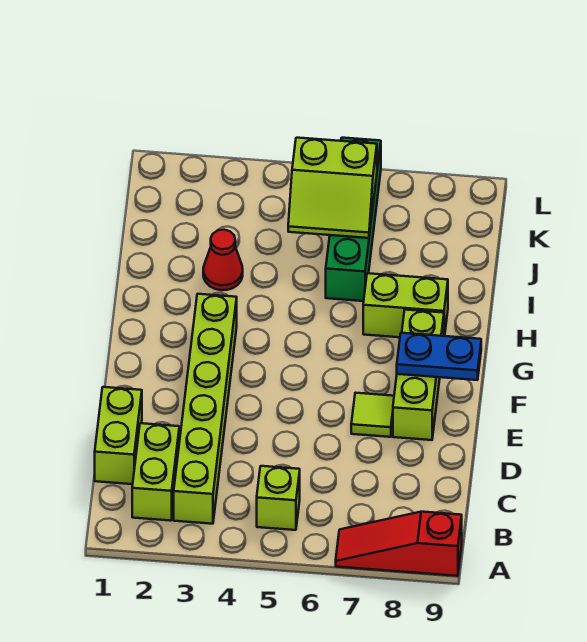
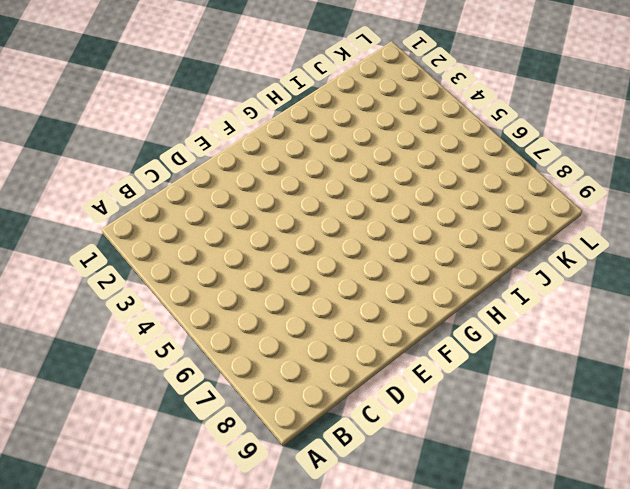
none -> red slope A7:A9 level 1 top 9
none -> lime brick B2:C2 level 1
none -> lime brick B3:G3 level 1

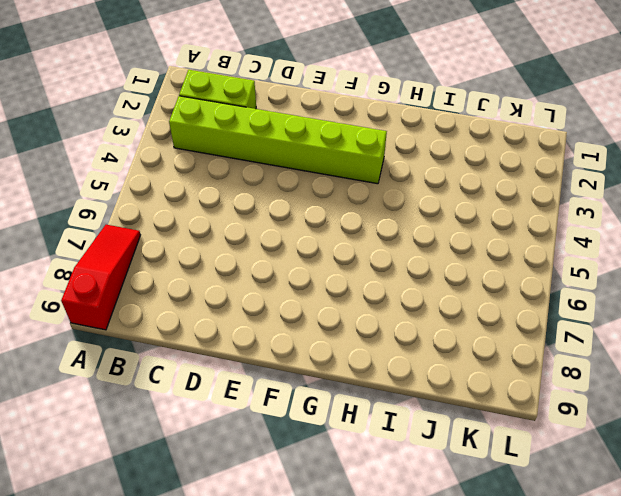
none -> lime brick B5 level 1
none -> lime brick C1:D1 level 1
none -> lime tile E7 level 1

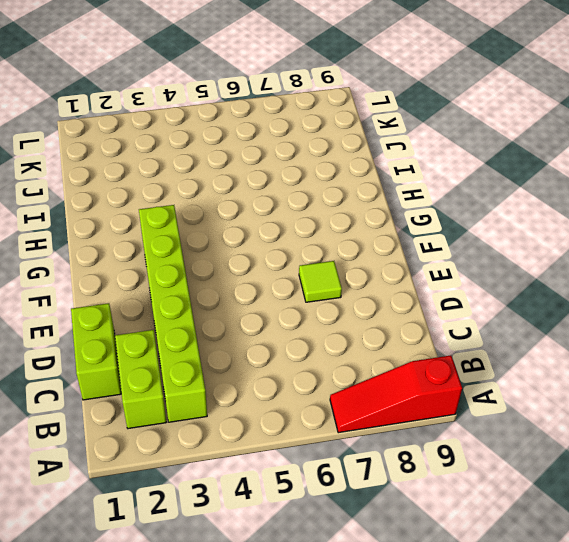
none -> lime brick B5 level 1
none -> lime brick E8:G8 level 1
none -> lime brick H7:H8 level 1

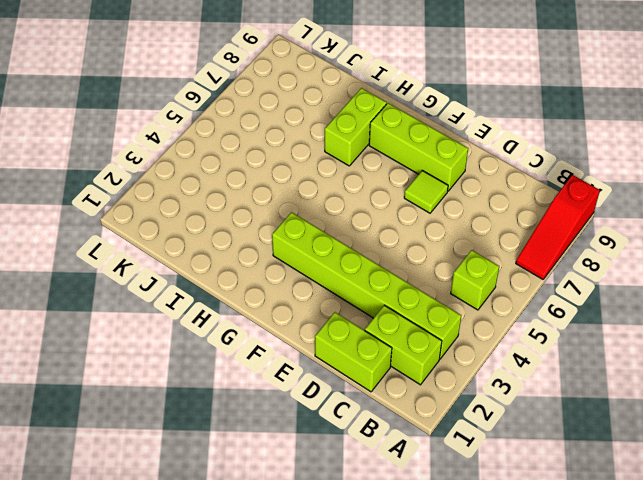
none -> red cone I3 level 1
none -> green brick I6:L6 level 1
none -> blue plate F8:F9 level 2

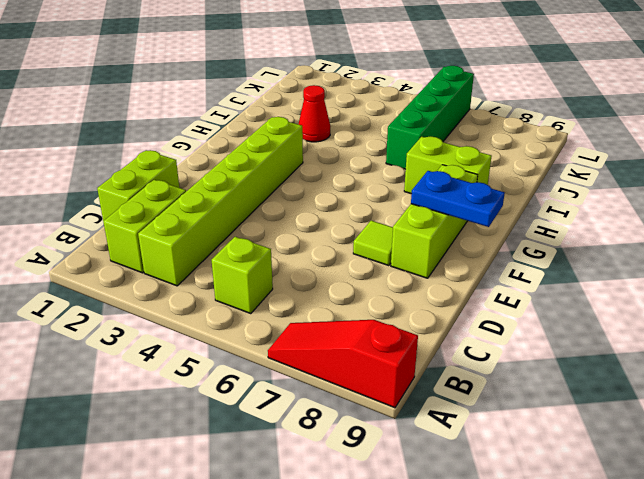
none -> lime slope J5:K6 level 2 top K

